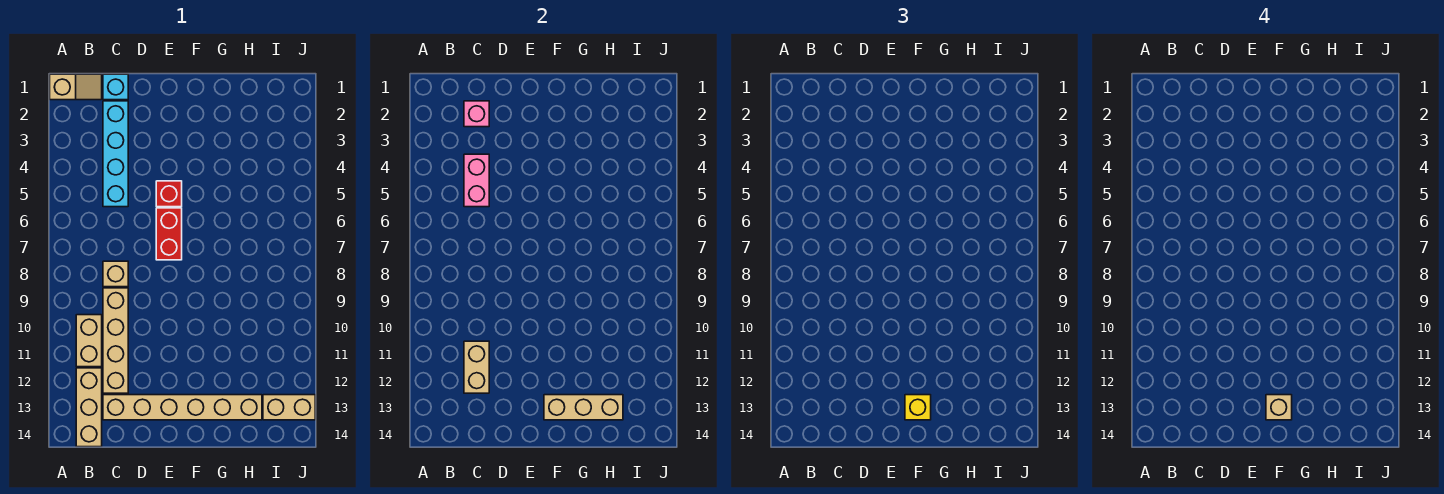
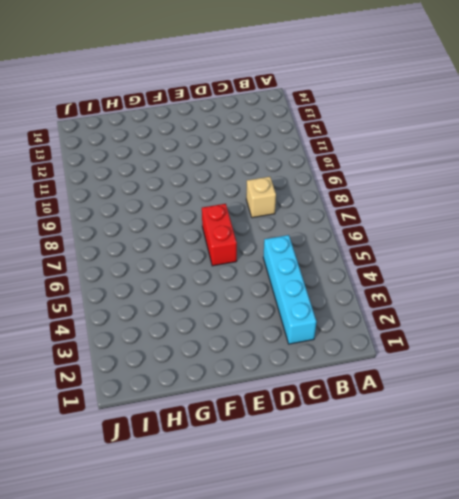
none -> tan slope A1:B1 level 1 top A
none -> tan brick B10:B11 level 1
none -> tan brick B12:B14 level 1

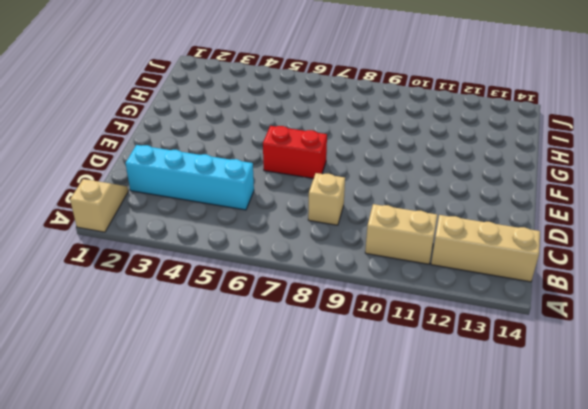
none -> cyan brick C1 level 1
none -> tan brick C9:C12 level 1
none -> tan brick C13:H13 level 1

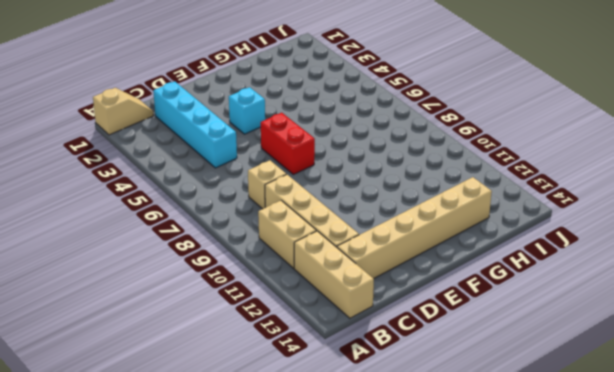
cyan brick E4 level 1 -> cyan brick C1 level 1
none -> red brick E5 level 1
none -> tan brick I13:J13 level 1
none -> pink brick C2 level 2

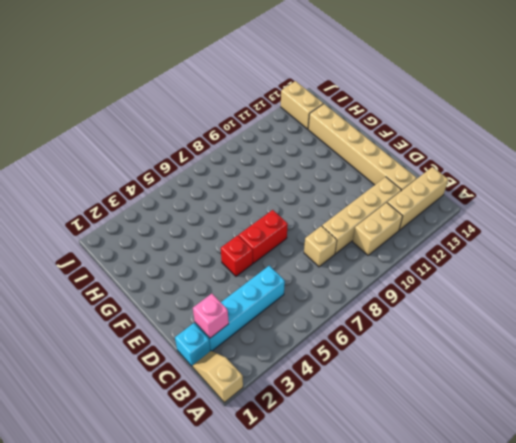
none -> pink brick C4:C5 level 2
none -> tan brick C11:C12 level 2
none -> tan brick F13:H13 level 2

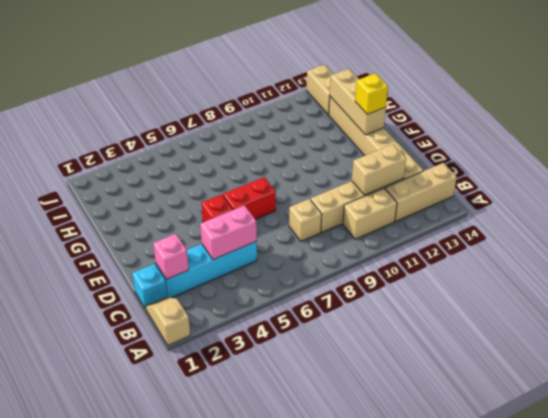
none -> tan brick F13 level 4

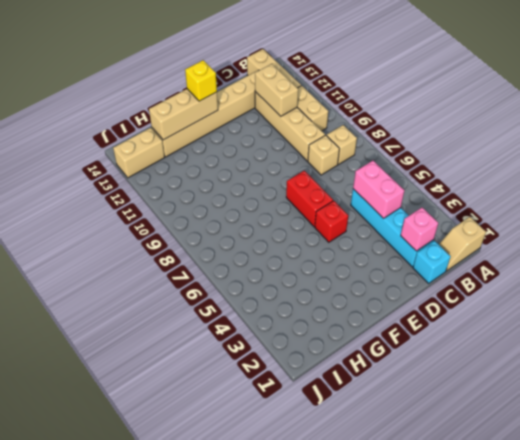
tan brick B8 level 1 -> tan brick F13 level 4

